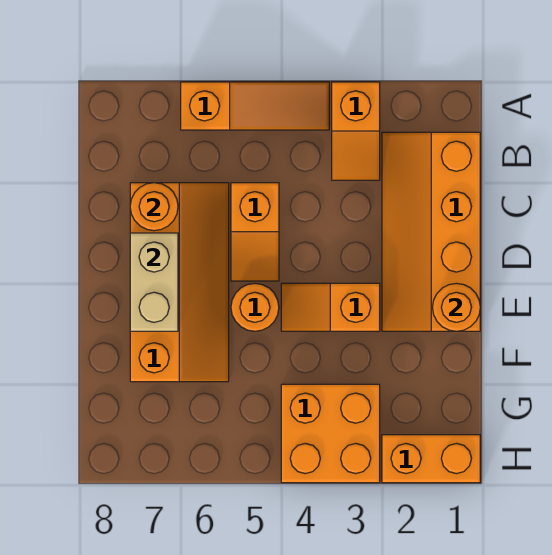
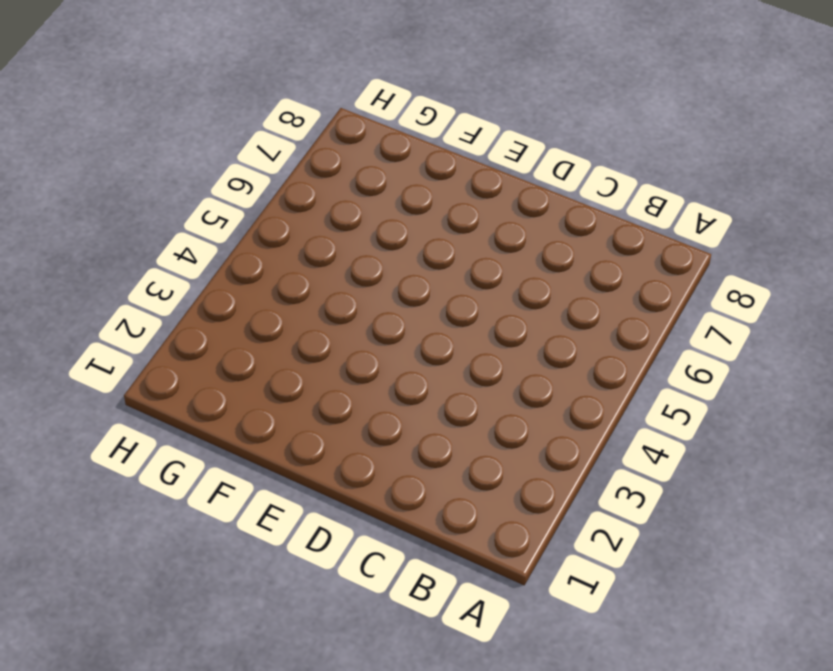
none -> orange slope A3:B3 level 1 top A
none -> orange slope A4:A6 level 1 top 6
none -> orange slope B1:E2 level 1 top 1

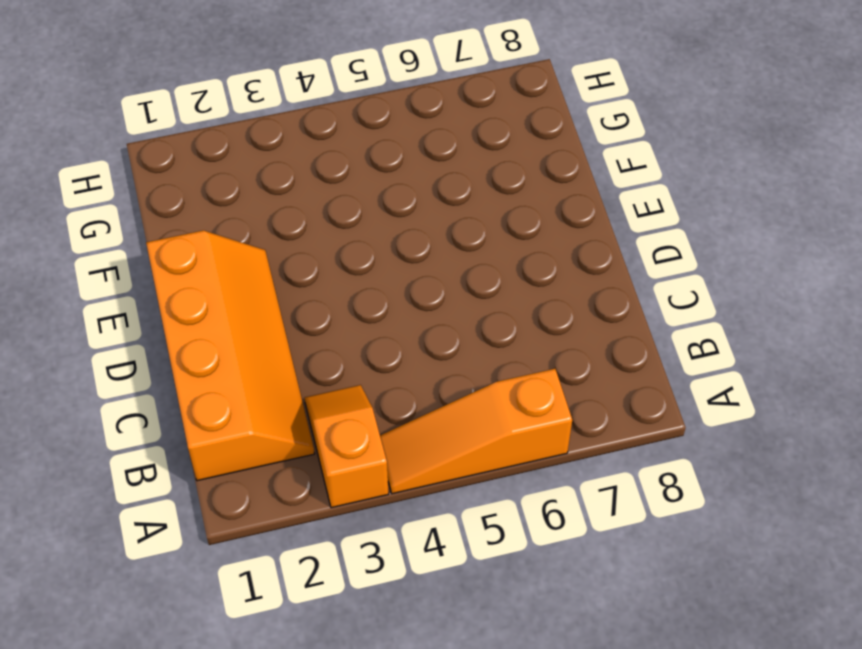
none -> orange slope C5:D5 level 1 top C
none -> orange slope C6:F7 level 1 top 7
none -> orange slope E3:E4 level 1 top 3

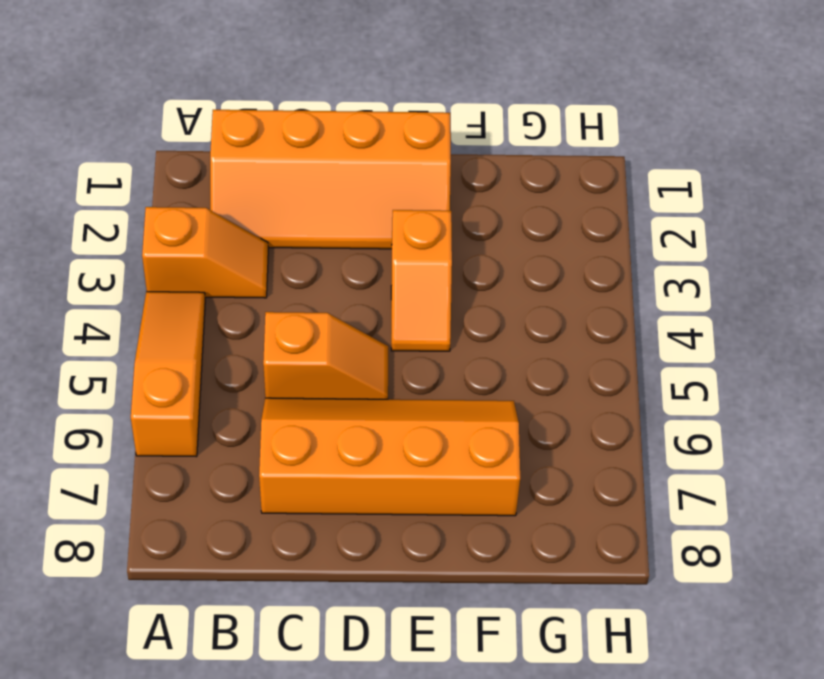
none -> orange round brick E5 level 1
none -> orange brick G3:H4 level 1
none -> orange brick H1:H2 level 1

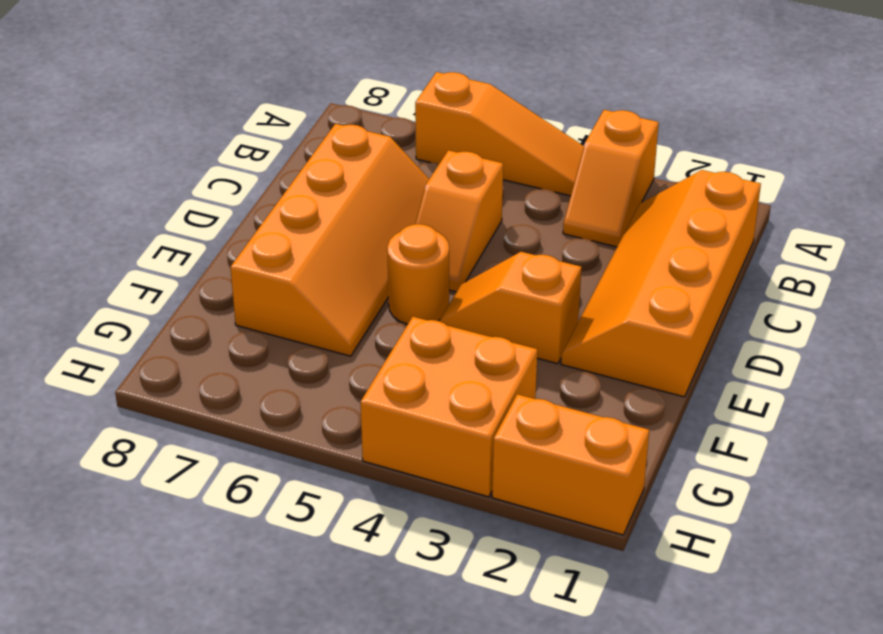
none -> orange round brick C7 level 2
none -> tan brick D7:E7 level 2
none -> orange round brick E1 level 2

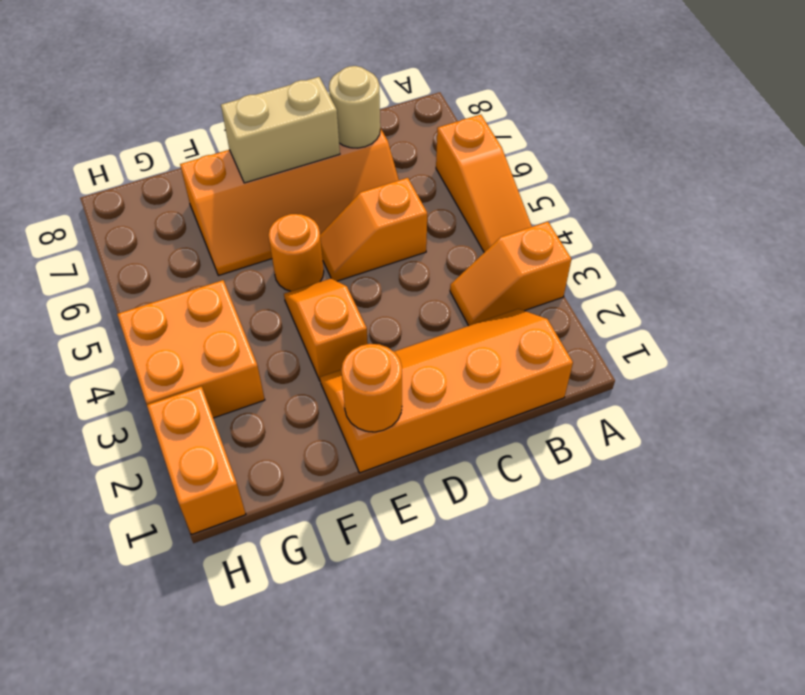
tan round brick C7 level 2 -> orange round brick C7 level 2

